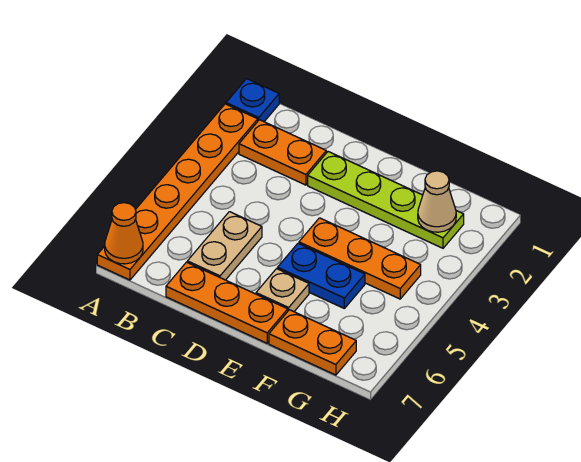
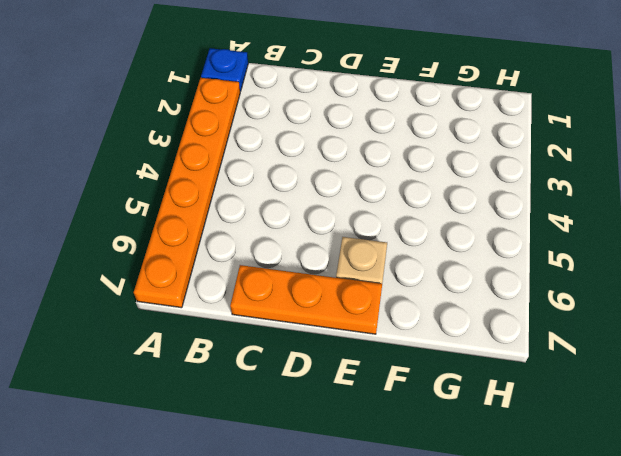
none -> orange plate B2:C2 level 1
none -> tan plate C5:C6 level 1
none -> lime plate D2:G2 level 1

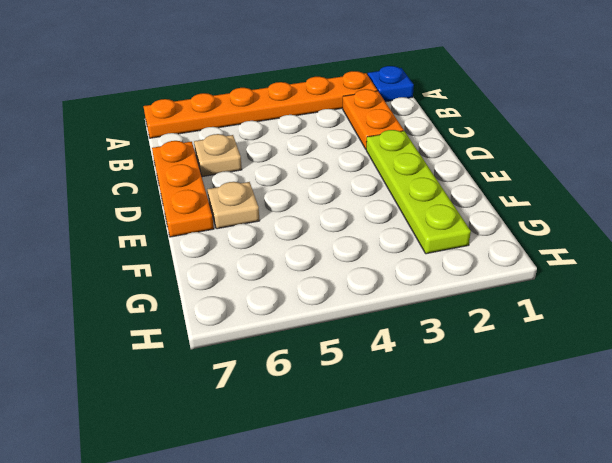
tan plate C6 level 1 -> tan plate C5:C6 level 1
none -> orange plate E4:G4 level 1
none -> blue plate E5:F5 level 1
none -> orange plate F7:G7 level 1

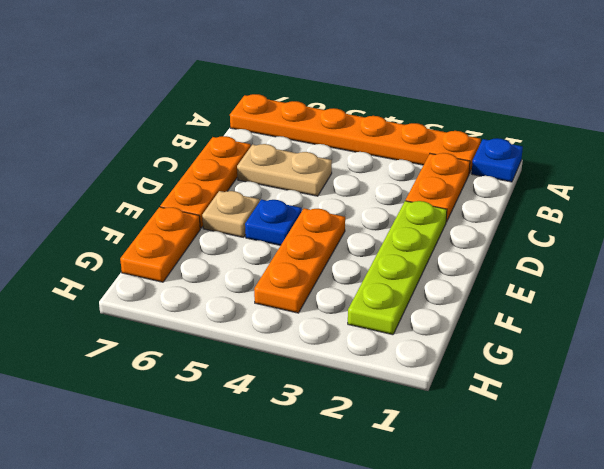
blue plate E5 level 1 -> blue plate E5:F5 level 1
none -> orange cone A7 level 2
none -> tan cone G2 level 2

